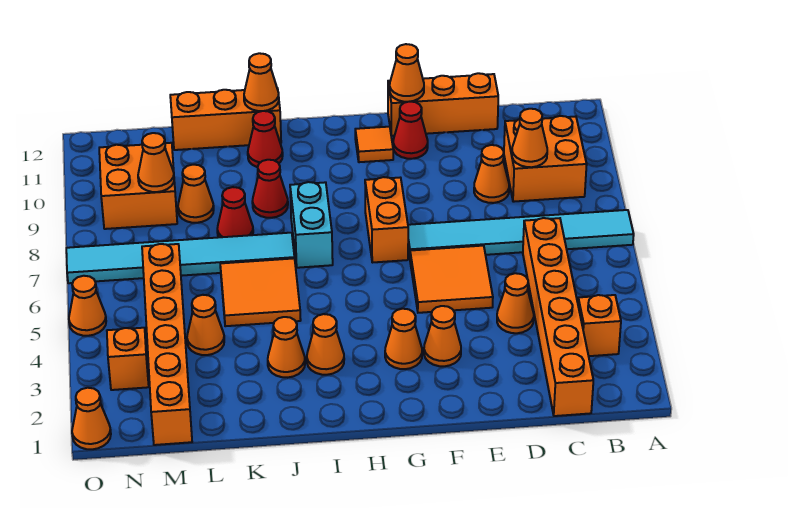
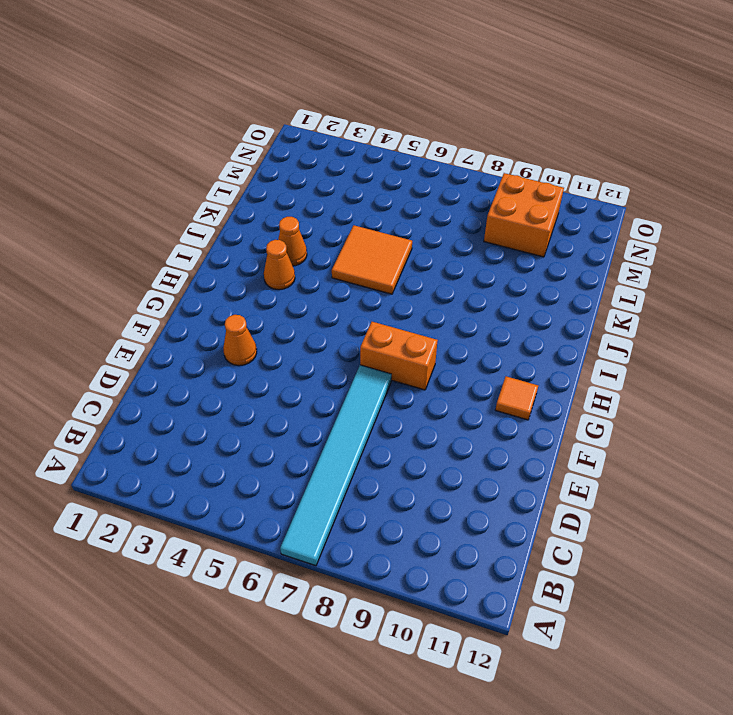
none -> orange brick B3 level 1
none -> orange brick B9:C10 level 1
none -> orange brick C1:C6 level 1
none -> orange cone D4 level 1

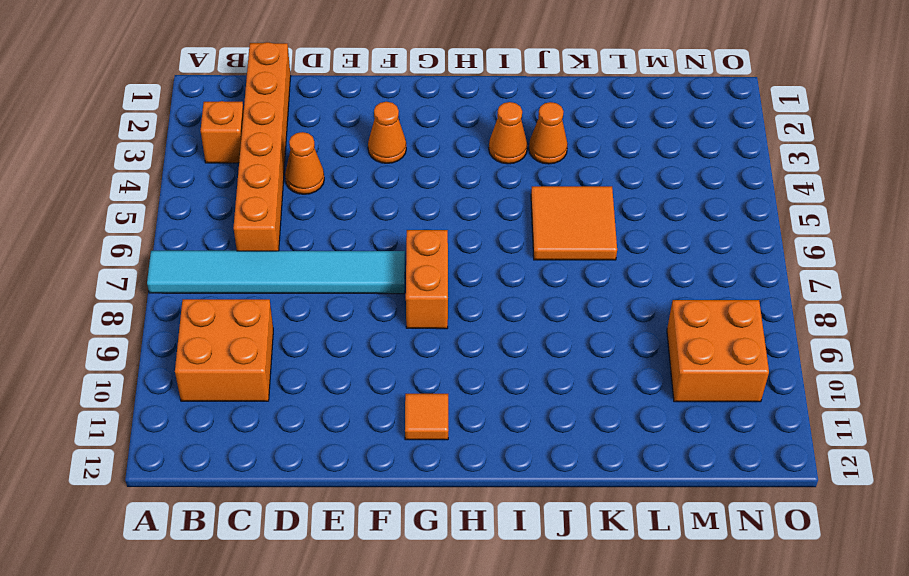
none -> orange cone D9 level 1
none -> orange brick D12:F12 level 1
none -> orange tile E5:F6 level 1
none -> red cone F11 level 1

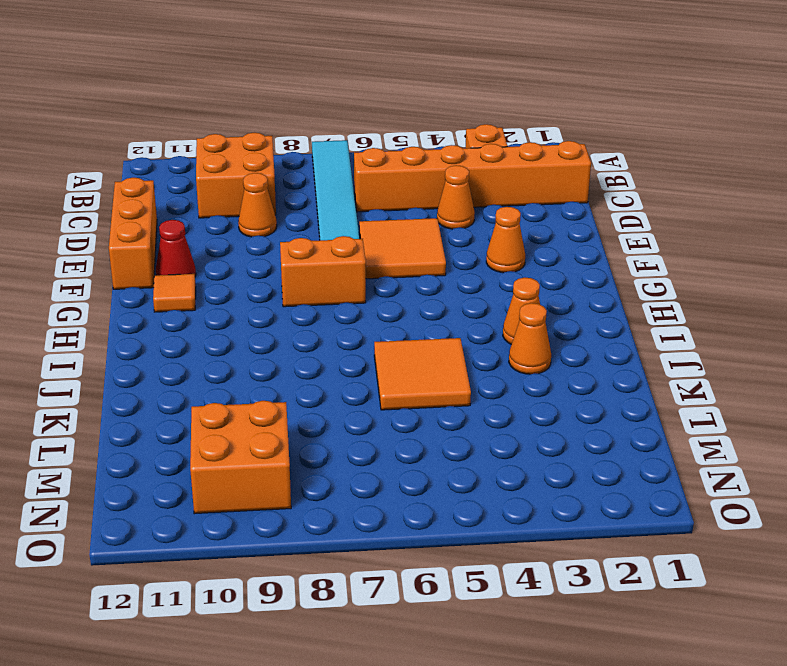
none -> orange cone G3 level 1
none -> cyan brick I7:I8 level 1
none -> cyan tile J7:O7 level 1
none -> red cone J9 level 1

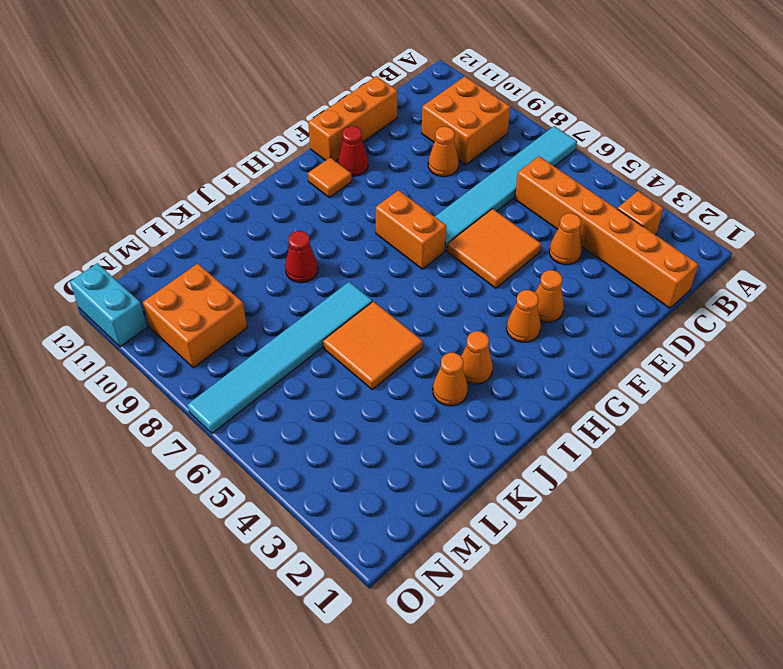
cyan brick O11:O12 level 1 -> cyan brick I7:I8 level 1
none -> red cone J11 level 1
none -> orange brick J12:L12 level 1
none -> red cone K8 level 1
none -> orange cone L4 level 1

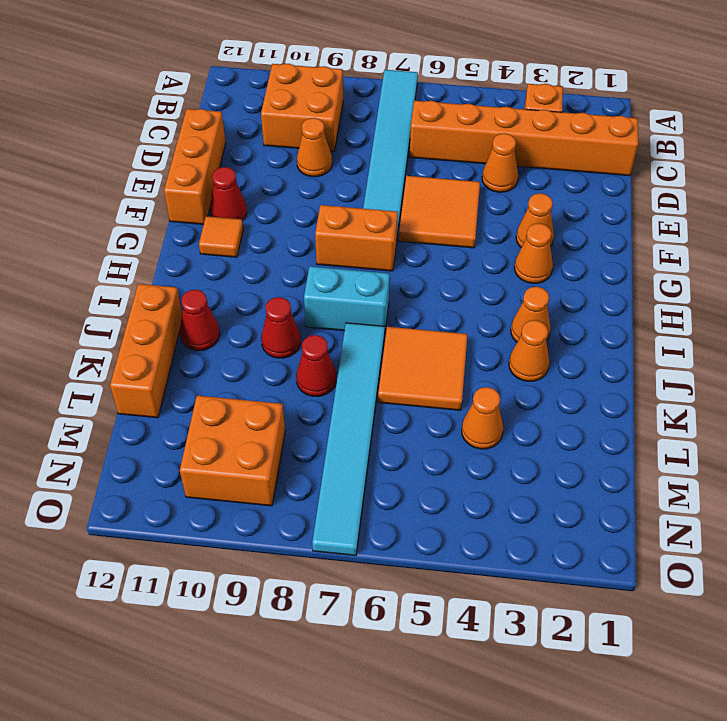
none -> orange cone L9 level 1
none -> orange brick M1:M6 level 1
none -> orange brick N3 level 1
none -> orange cone O1 level 1

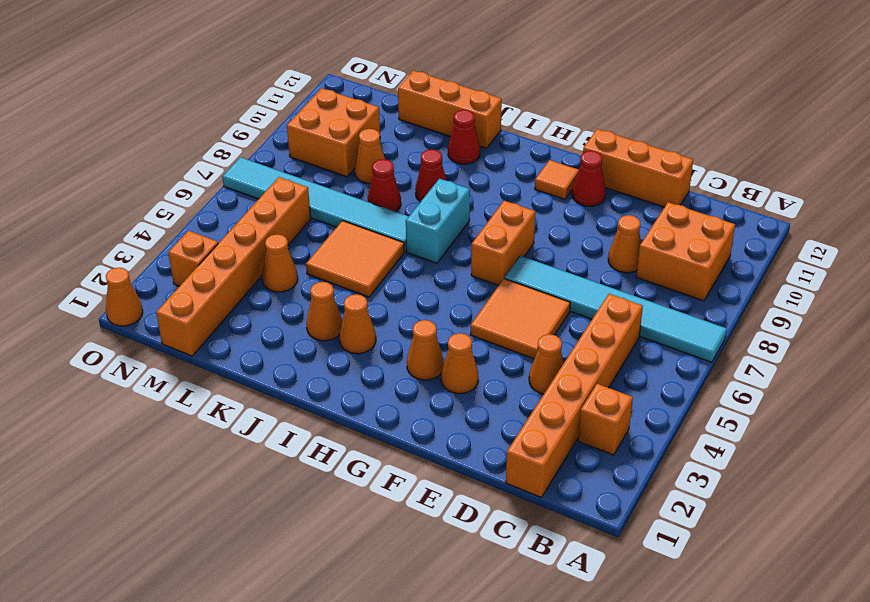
none -> orange cone O5 level 1
none -> orange cone C9 level 2
none -> orange cone F12 level 2
none -> orange cone J12 level 2

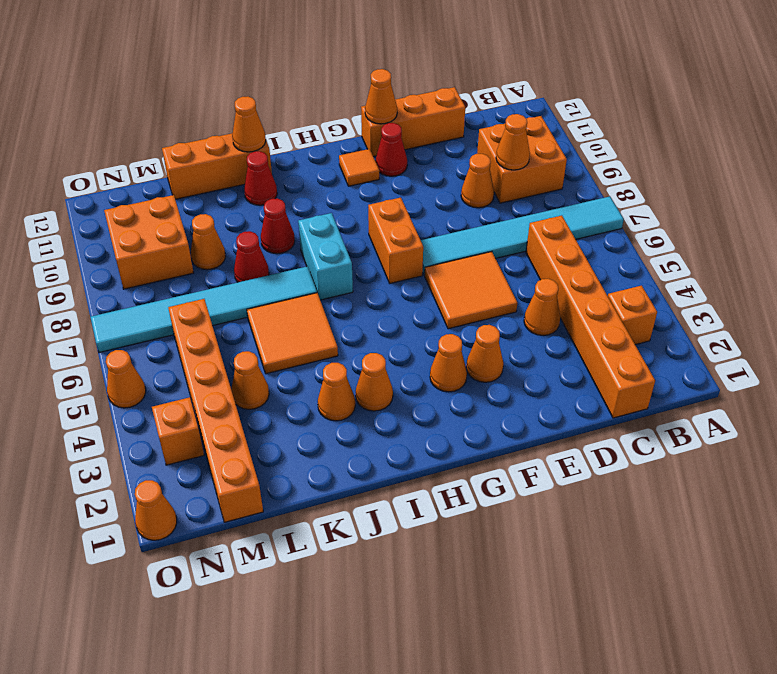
none -> orange cone M9 level 2

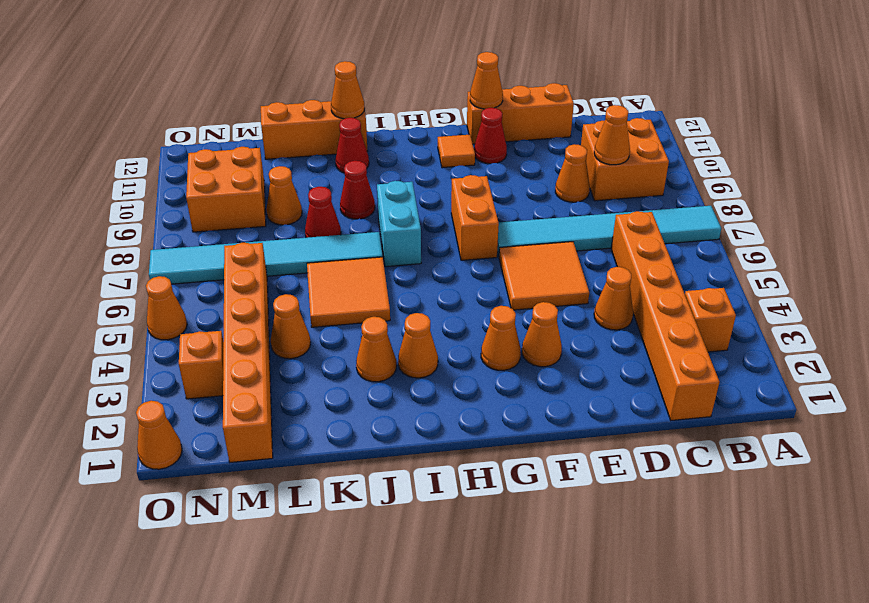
none -> orange cone M9 level 2

